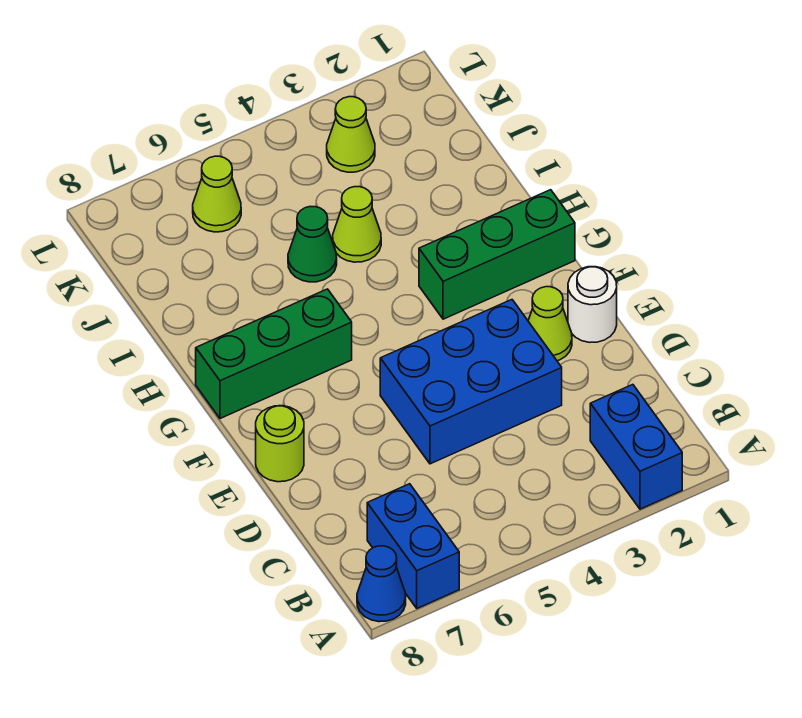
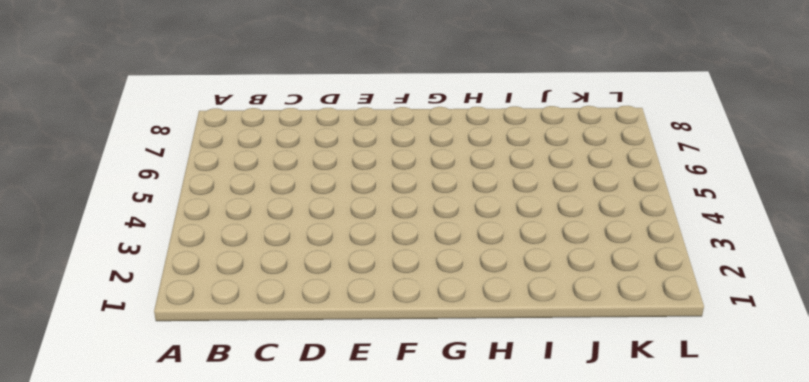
none -> blue brick A2:B2 level 1
none -> blue brick A7:B7 level 1
none -> blue cone A8 level 1

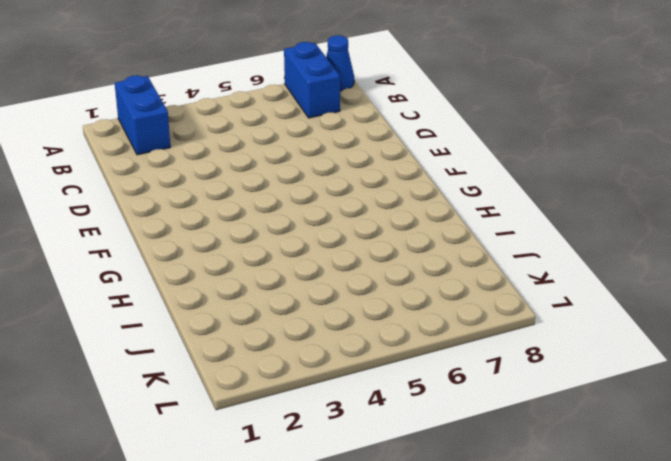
none -> blue brick D3:E5 level 1
none -> white round brick E1 level 1
none -> lime cone E2 level 1

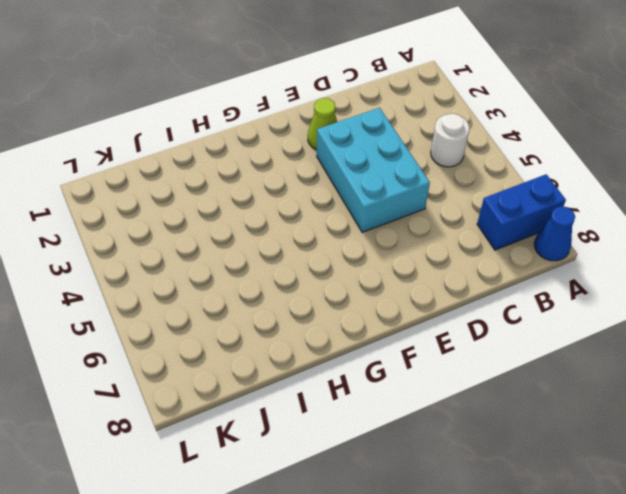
white round brick B4 level 1 -> white round brick E1 level 1
cyan brick D3:E5 level 1 -> blue brick D3:E5 level 1
none -> blue brick A2:B2 level 1
none -> lime round brick E8 level 1
none -> green brick G1:G3 level 1

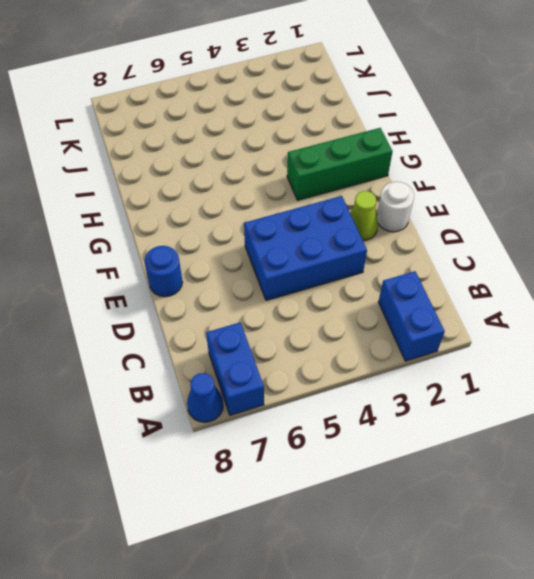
blue round brick E8 level 1 -> lime round brick E8 level 1
none -> green brick G6:G8 level 1
none -> lime cone I4 level 1
none -> green cone I5 level 1

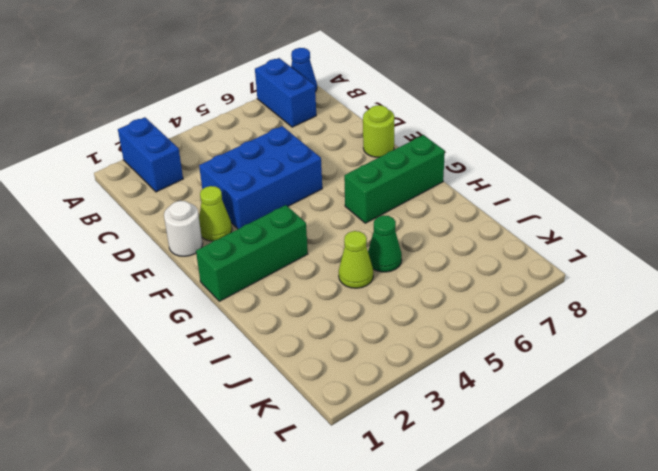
none -> lime cone K3 level 1
none -> lime cone K6 level 1

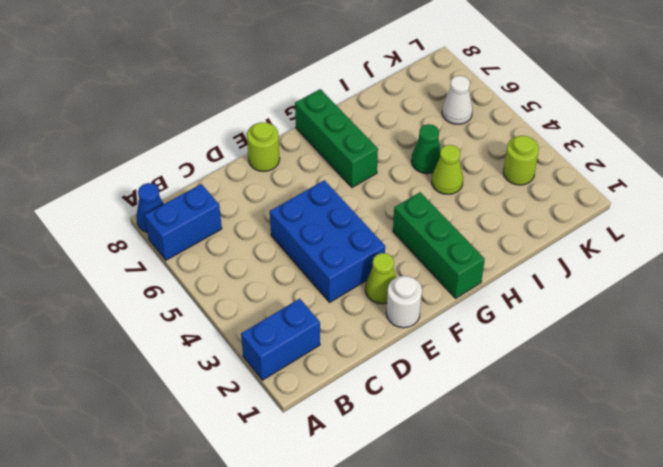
lime round brick K3 level 1 -> lime cone K3 level 1
white cone K6 level 1 -> lime cone K6 level 1

